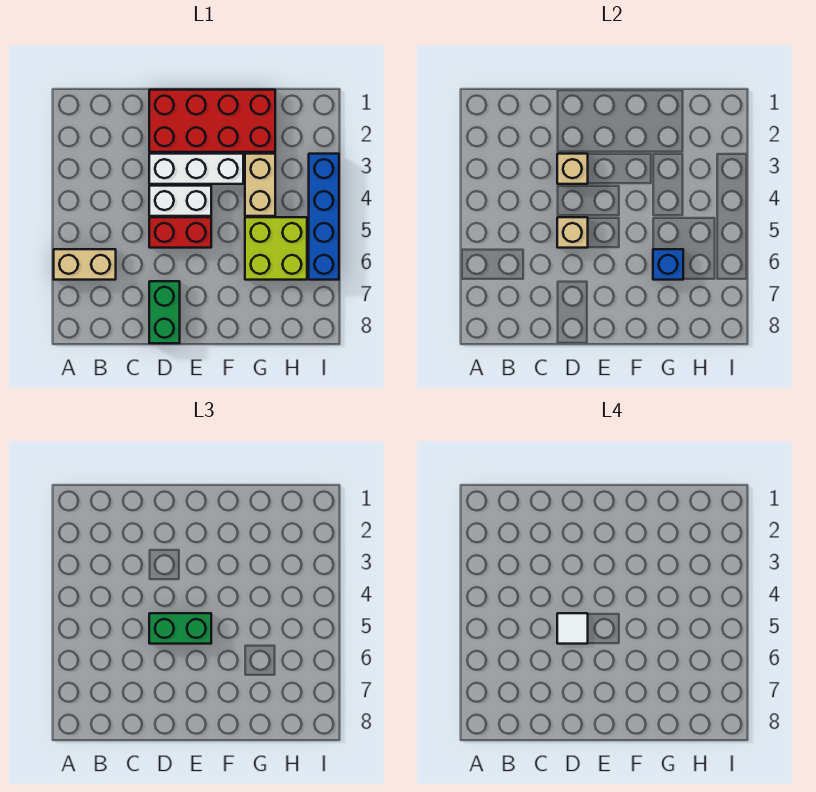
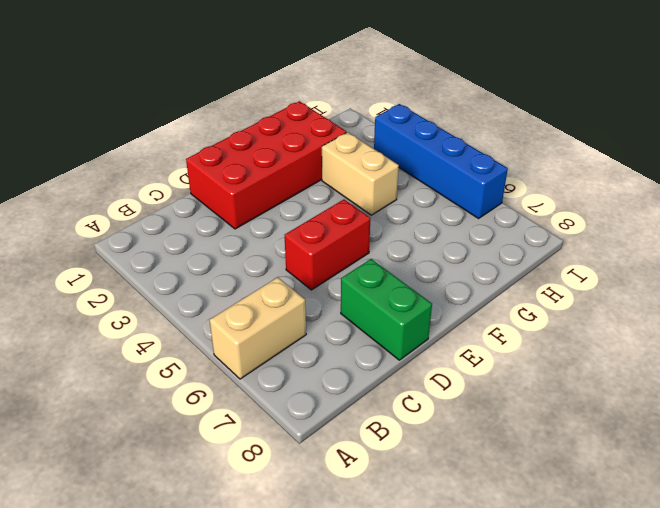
none -> white brick D3:F3 level 1
none -> white brick D4:E4 level 1
none -> lime brick G5:H6 level 1

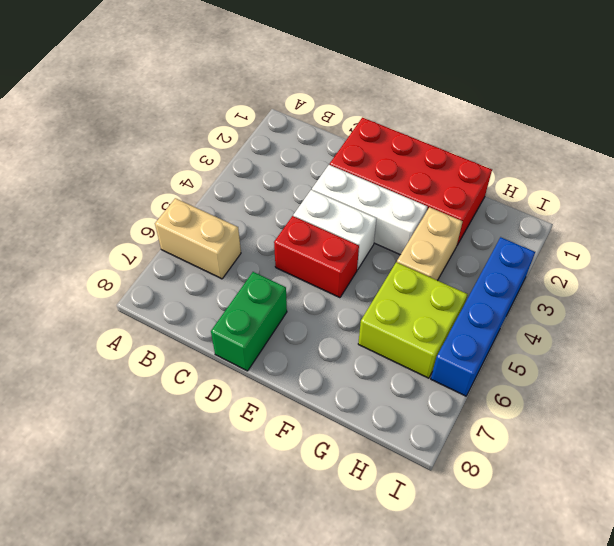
none -> tan brick D3 level 2
none -> tan brick D5 level 2
none -> blue brick G6 level 2

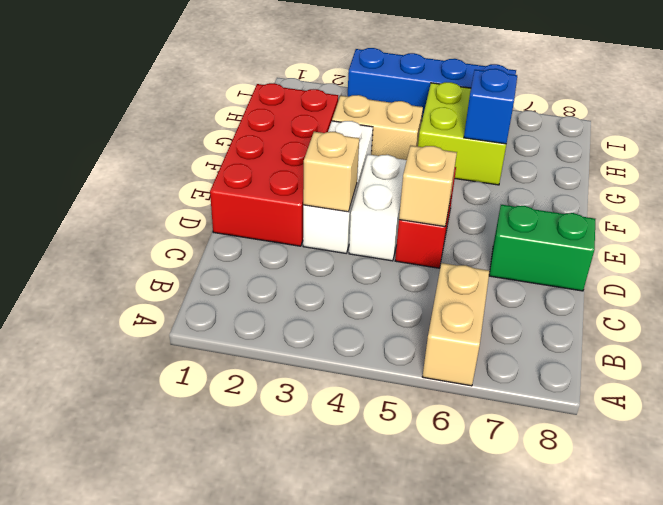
none -> green brick D5:E5 level 3
none -> white tile D5 level 4

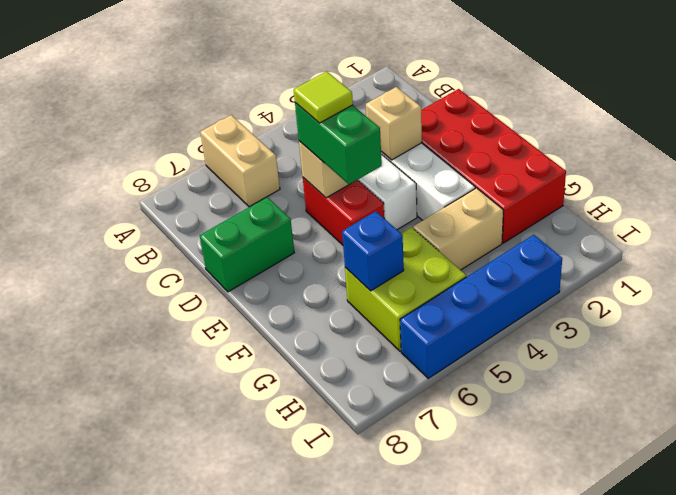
lime tile D5 level 4 -> white tile D5 level 4

